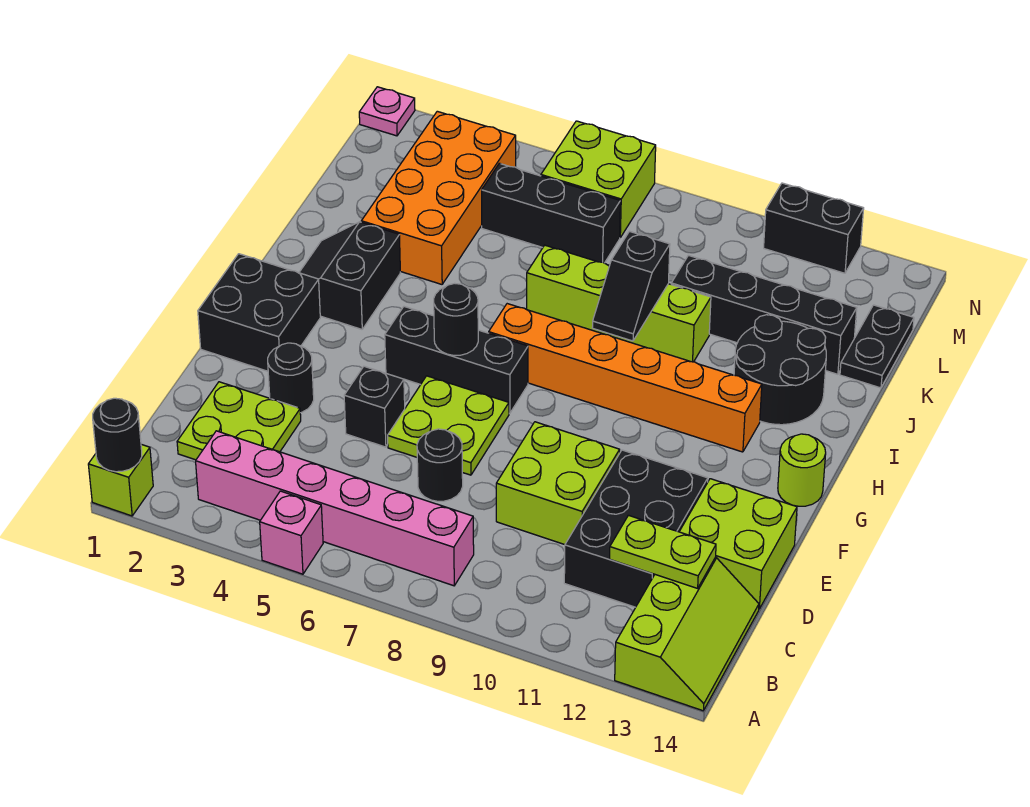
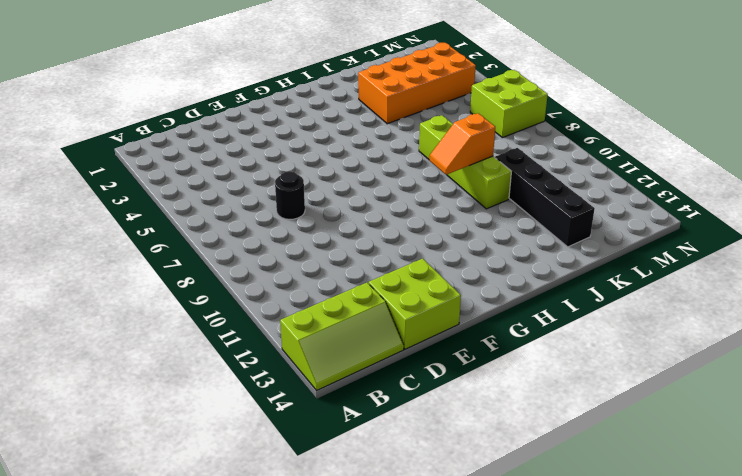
orange slope I9:J9 level 2 top J -> black slope I9:J9 level 2 top J
none -> lime brick A1 level 1
none -> pink brick A5 level 1
none -> pink brick B3:B8 level 1
none -> lime plate C2:D3 level 1

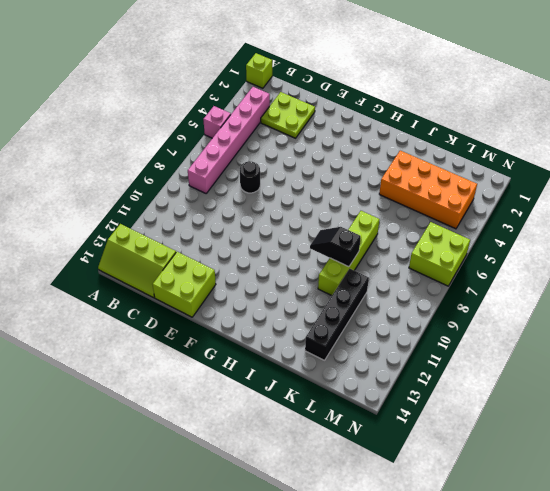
none -> black brick C11:E12 level 1
none -> lime brick D9:E10 level 1
none -> black round brick E3 level 1
none -> black brick E5 level 1

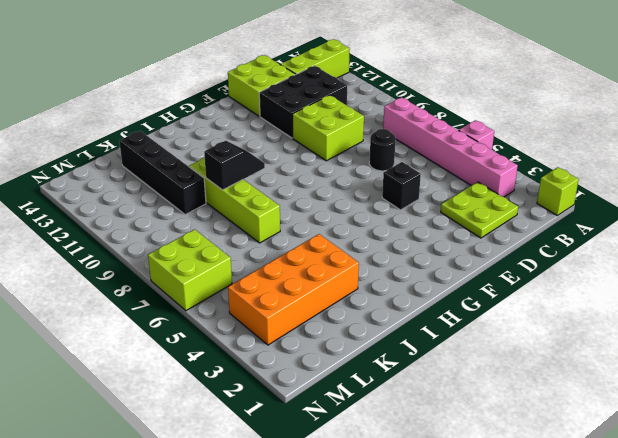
none -> black round brick E3 level 1
none -> lime plate E6:F7 level 1
none -> black brick F1:G2 level 1
none -> black brick G5:G7 level 1

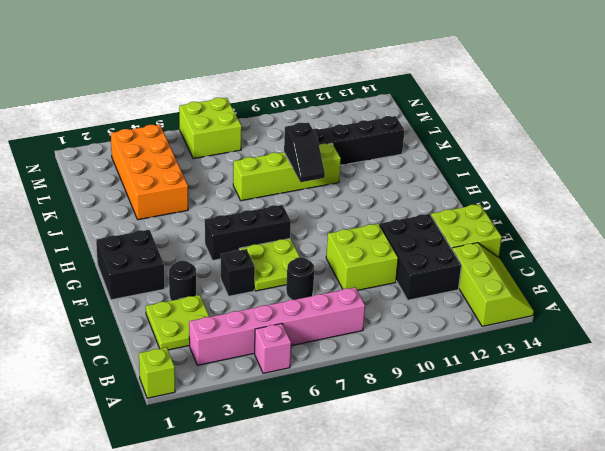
none -> lime round brick G14 level 1
none -> black slope H2:I3 level 1 top 3
none -> orange brick H7:H12 level 1
none -> black round brick I12:J13 level 1

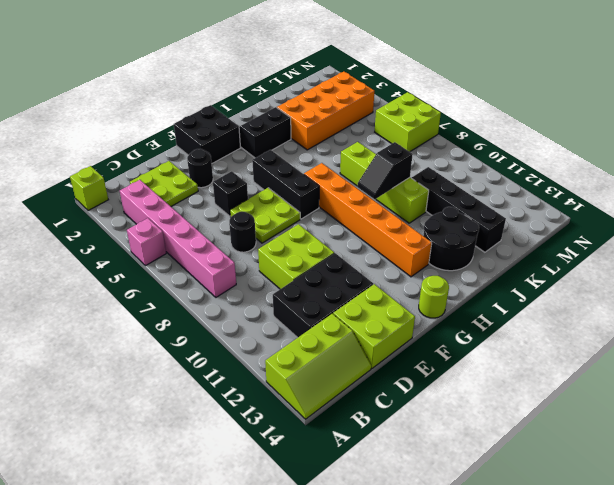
none -> black plate K14:L14 level 1
none -> black brick L5:L7 level 1
none -> pink plate N1 level 1
none -> black brick N11:N12 level 1

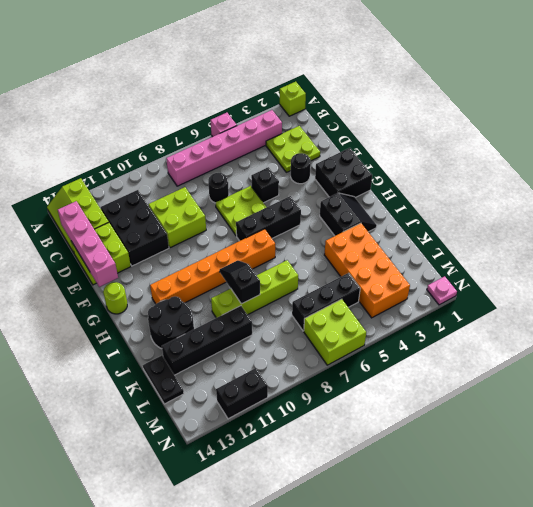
pink brick C14:F14 level 2 -> none
none -> black round brick A1 level 2
none -> lime plate C12:C13 level 2
none -> black round brick G6 level 2

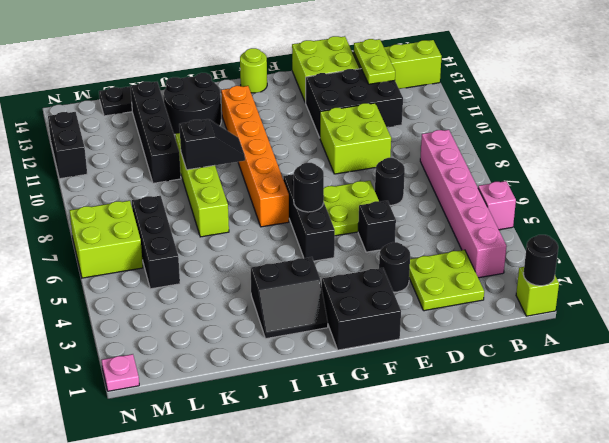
none -> orange brick J3:M4 level 1

